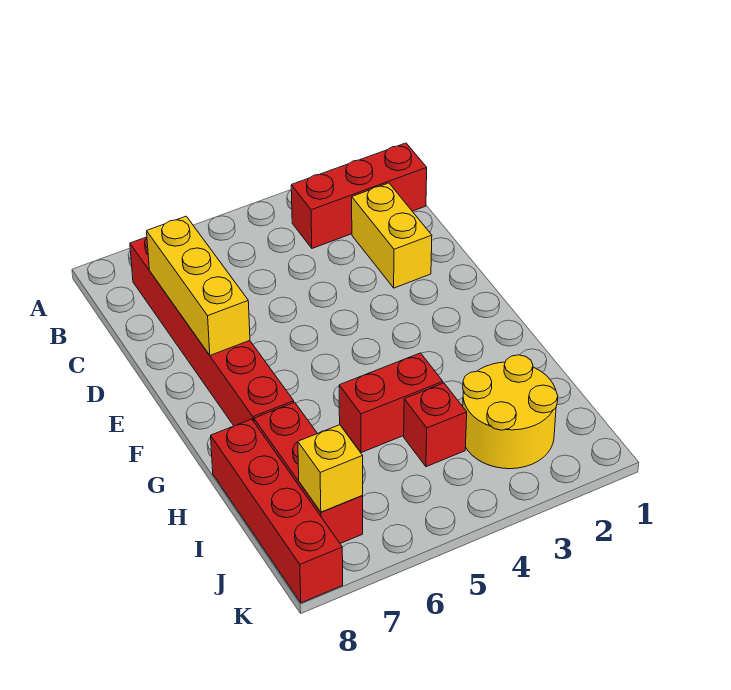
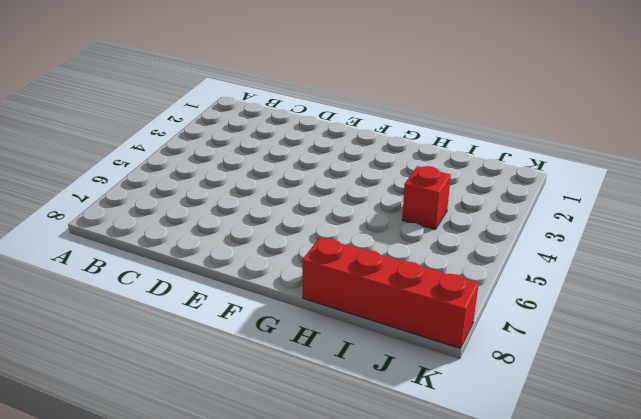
none -> red brick B1:B3 level 1
none -> red brick B7:G7 level 1

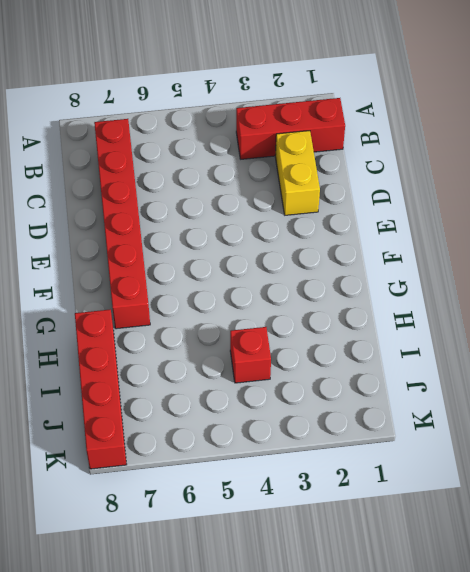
none -> red brick H4:H5 level 1
none -> red brick H7:J7 level 1

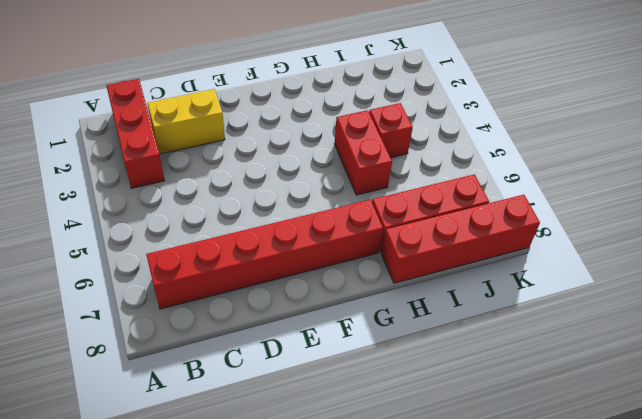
none -> yellow round brick I2:J3 level 1
none -> yellow brick C7:E7 level 2

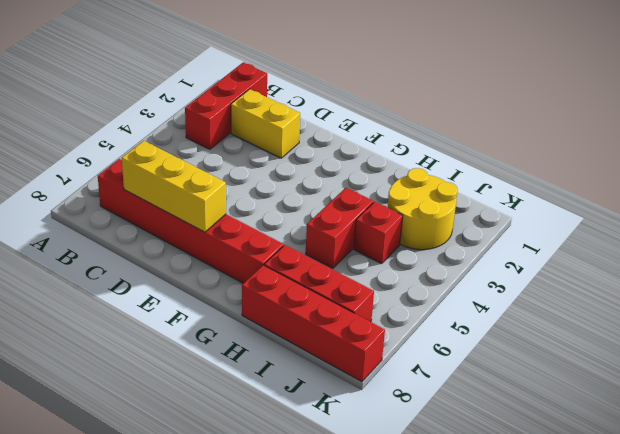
none -> yellow brick J7 level 2

